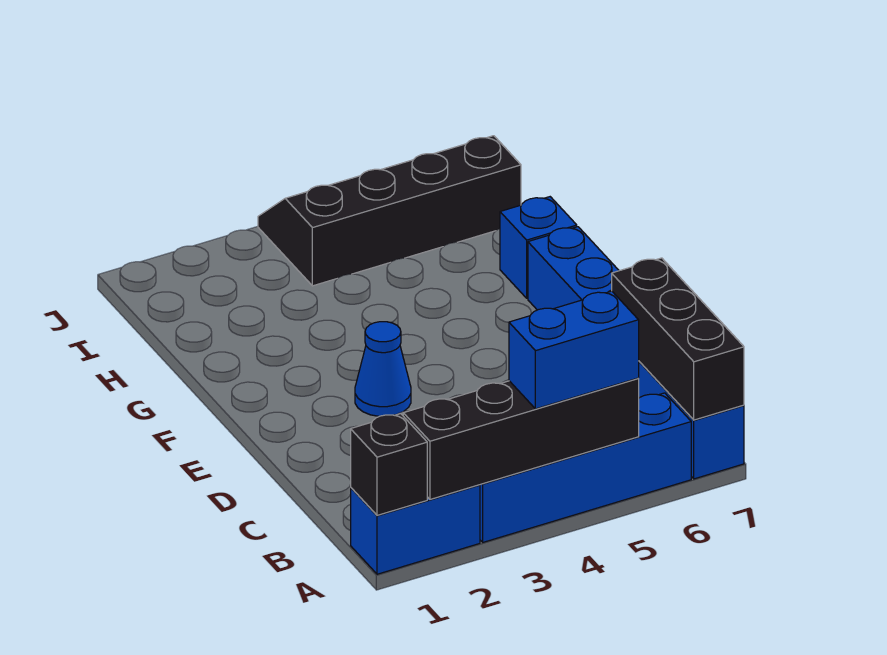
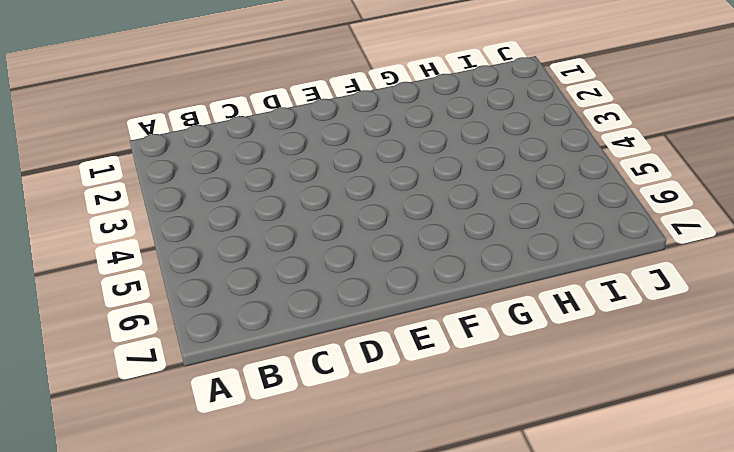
none -> blue brick A1:A2 level 1
none -> blue brick A3:A6 level 1

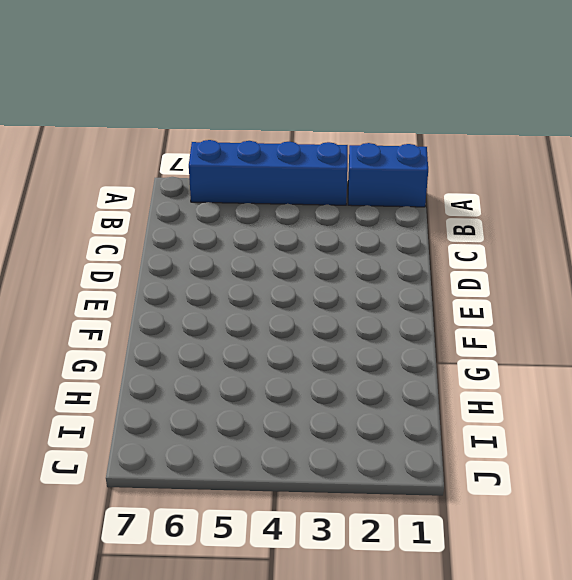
none -> blue brick A7:F7 level 1
none -> blue cone E3 level 1

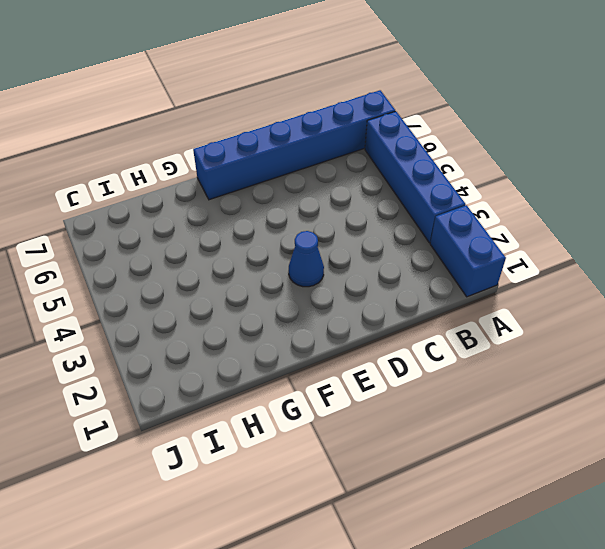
none -> blue brick G7 level 1
none -> black slope I4:J7 level 1 top I

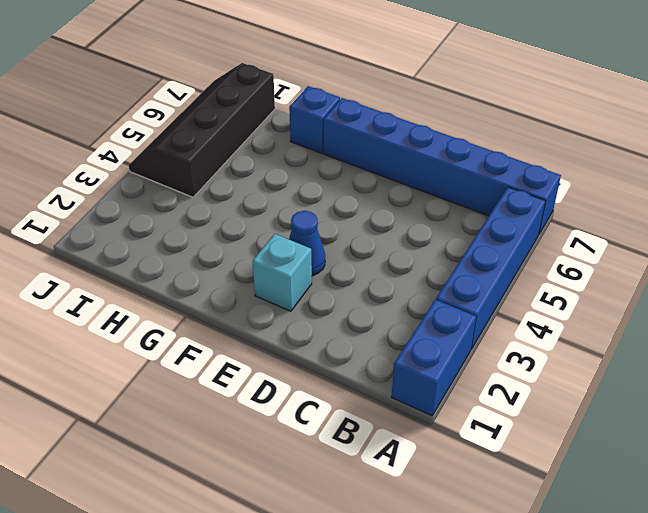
cyan brick E2 level 1 -> none
none -> black brick A1 level 2
none -> black brick A2:A5 level 2

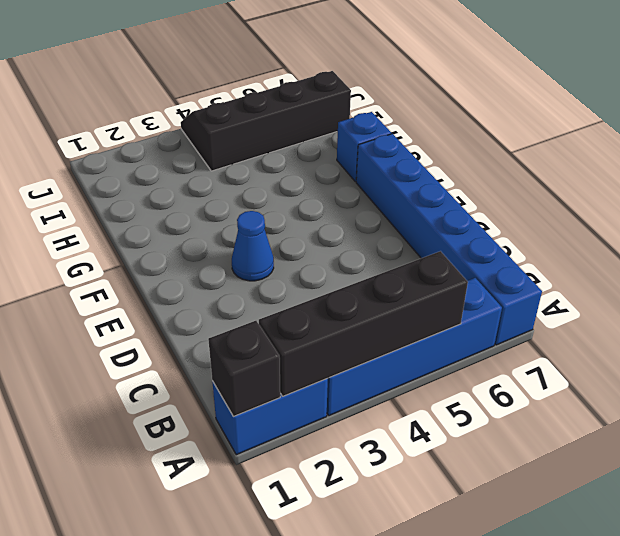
none -> black brick A7:C7 level 2
none -> blue brick A4:A5 level 3

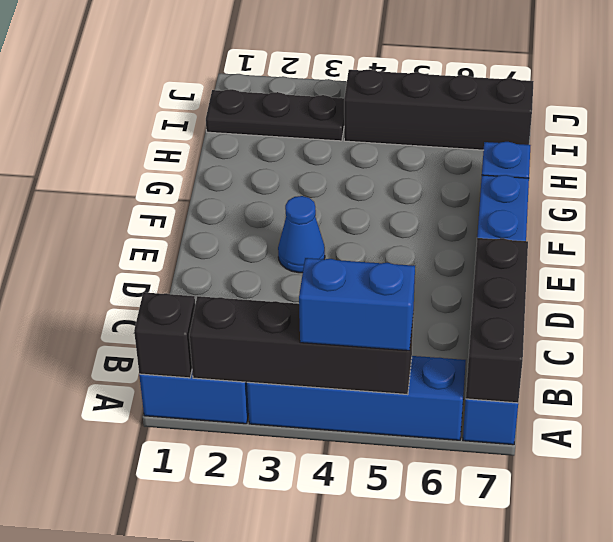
black plate I1:I3 level 1 -> none

